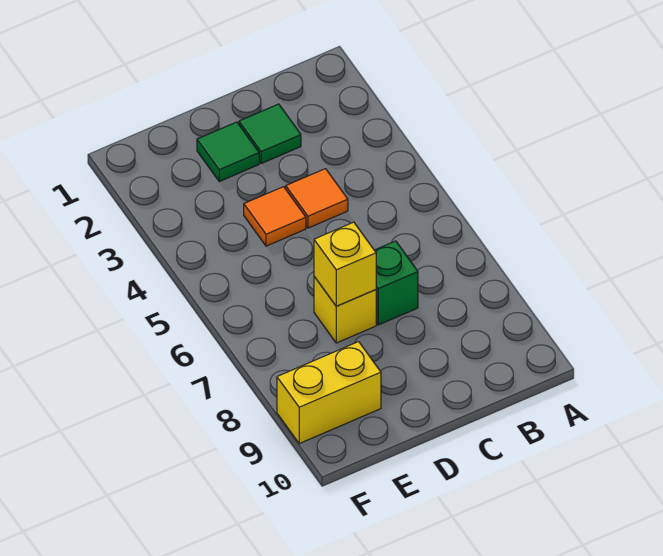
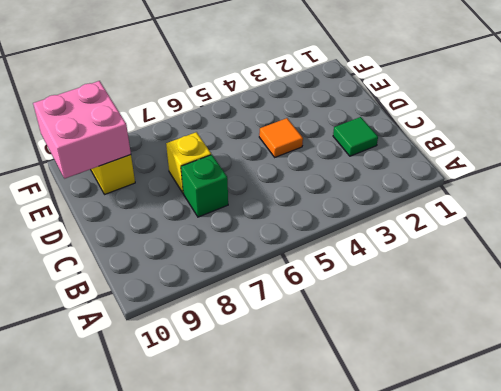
pink brick E9:F10 level 2 -> none
none -> orange tile C4 level 1
none -> green tile D2 level 1

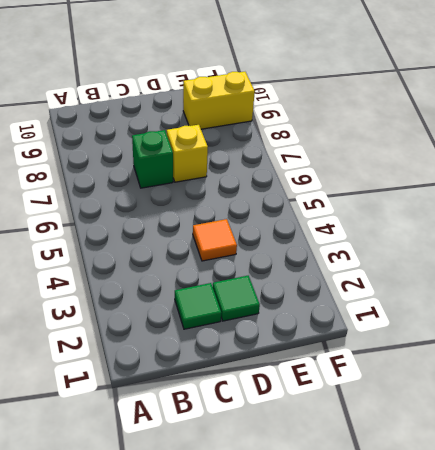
none -> orange tile C4 level 1
none -> yellow brick D7 level 2

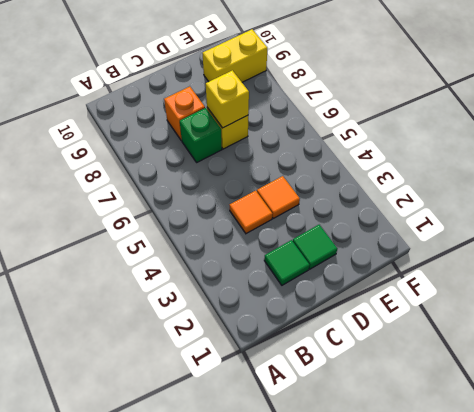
orange brick C8 level 1 -> none

